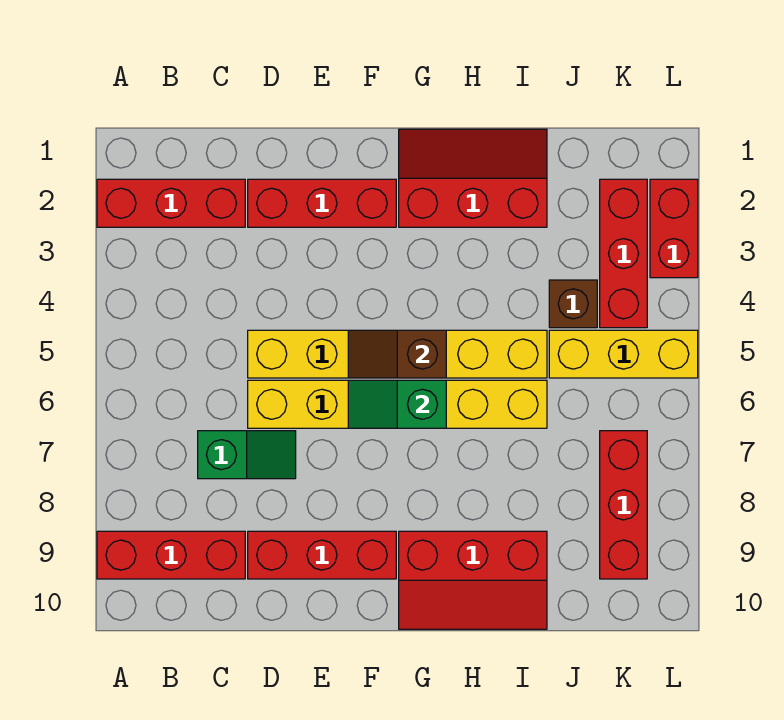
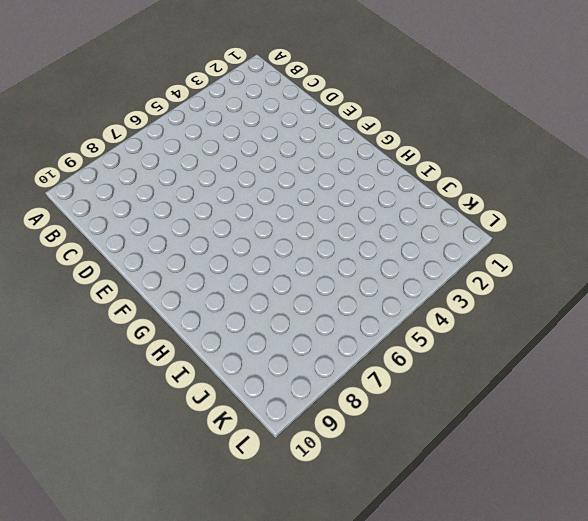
none -> red brick A2:C2 level 1
none -> red brick A9:C9 level 1
none -> green slope C7:D7 level 1 top C

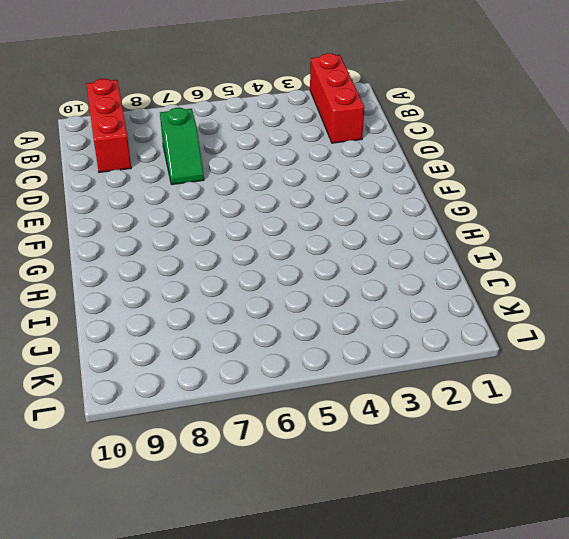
none -> red brick D2:F2 level 1
none -> yellow brick D5:I5 level 1
none -> yellow brick D6:I6 level 1

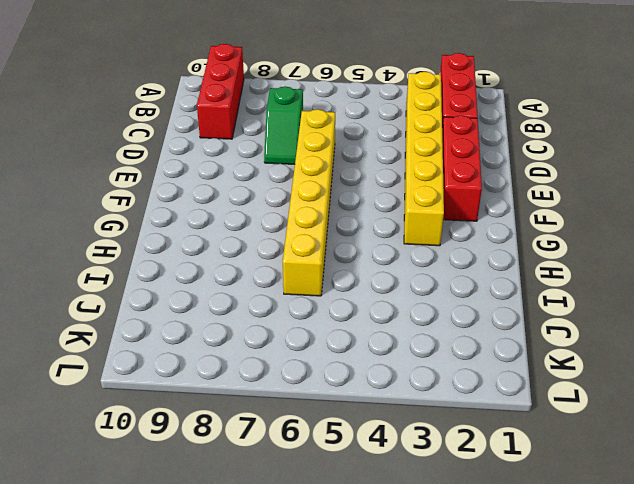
yellow brick B3:G3 level 1 -> yellow brick D5:I5 level 1
none -> red brick D9:F9 level 1
none -> red slope G1:I2 level 1 top 2
none -> red slope G9:I10 level 1 top 9

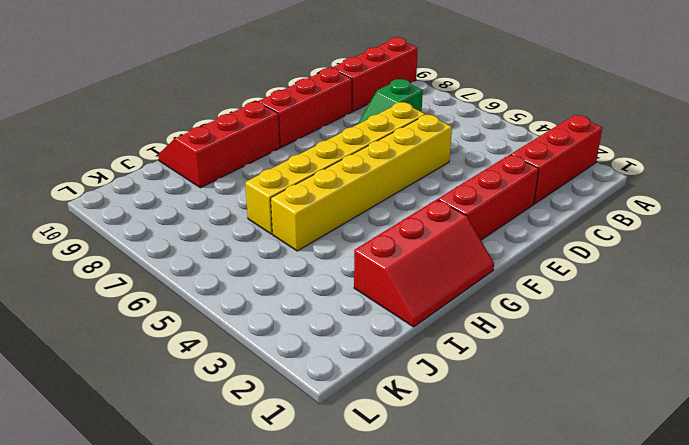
none -> brown brick J4 level 1
none -> yellow brick J5:L5 level 1
none -> red brick K2:K4 level 1

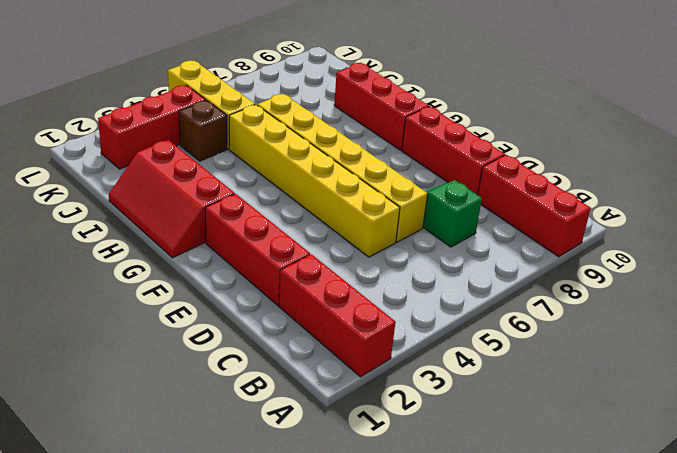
none -> red brick K7:K9 level 1
none -> red brick L2:L3 level 1
none -> brown slope F5:G5 level 2 top G

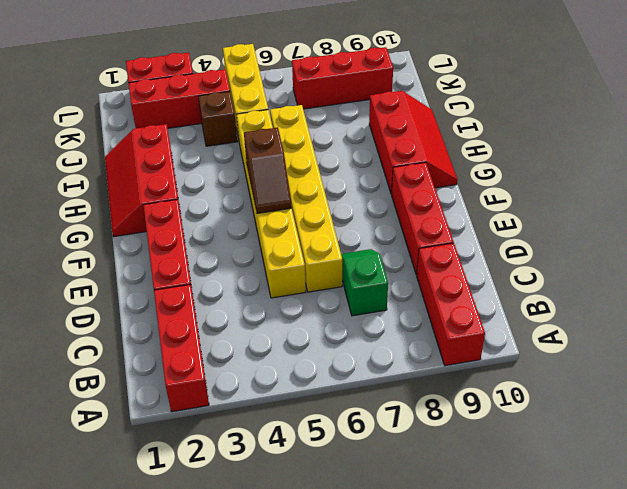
none -> green slope F6:G6 level 2 top G

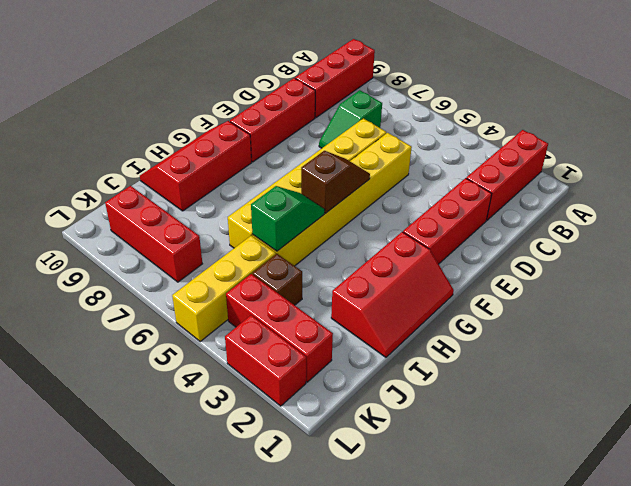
green slope H5:I5 level 2 top I -> green slope F6:G6 level 2 top G

